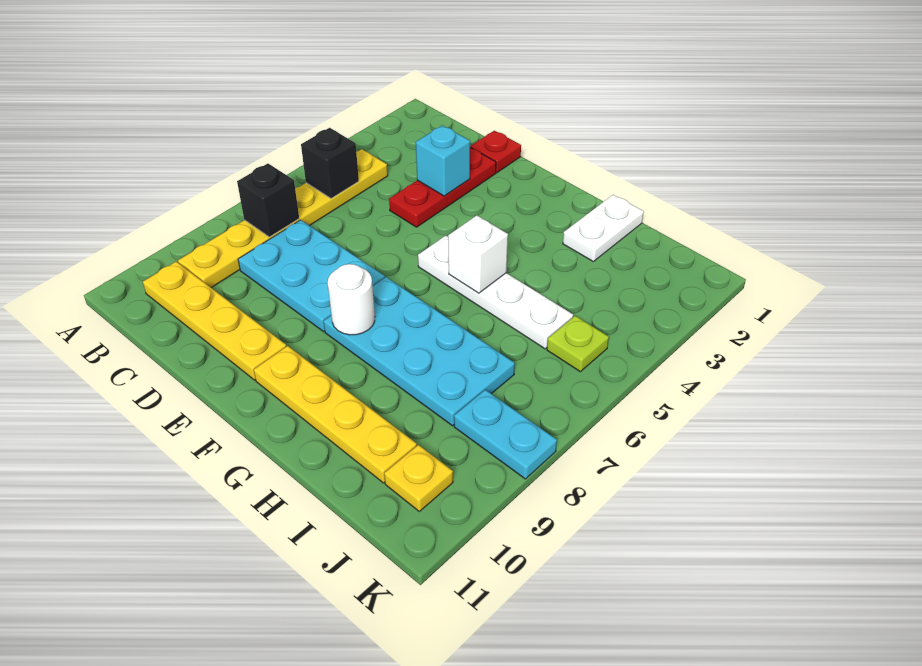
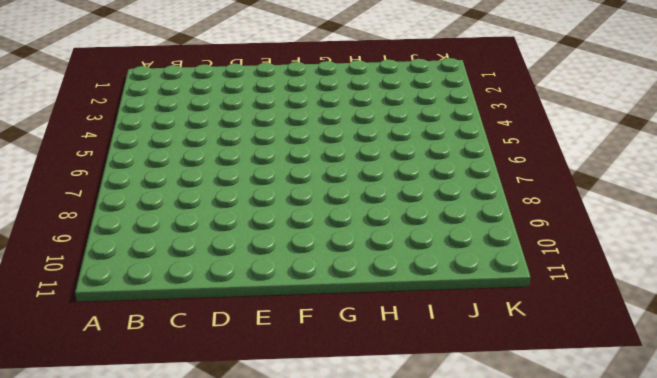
none -> yellow plate B4:B9 level 1
none -> yellow plate B10:E10 level 1
none -> cyan plate C7:E8 level 1

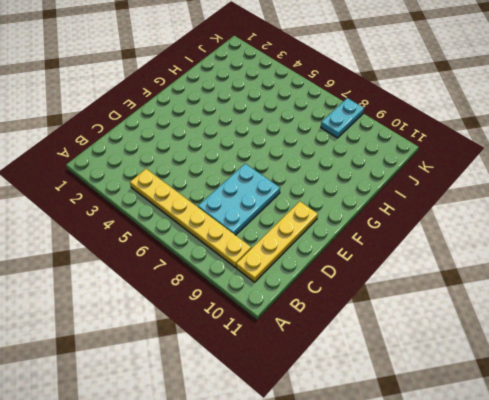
none -> red plate D1 level 1
none -> red plate D2:D4 level 1
none -> white plate F5:I5 level 1

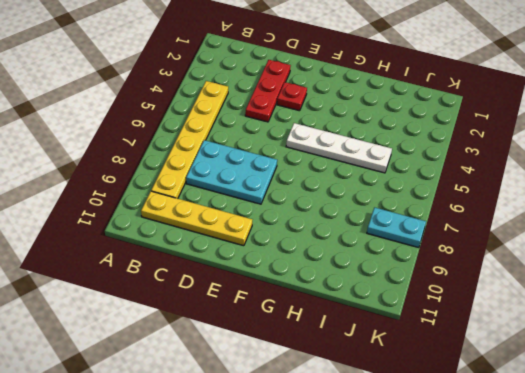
red plate E3 level 1 -> red plate D1 level 1
none -> cyan plate F7:I8 level 1
none -> yellow plate F10:I10 level 1
none -> white plate H1:H2 level 1

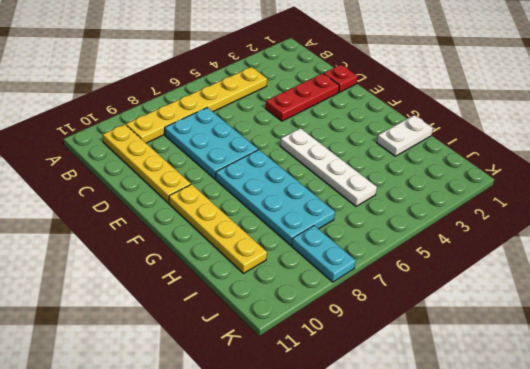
none -> lime plate J5 level 1
none -> yellow plate J10 level 1
none -> black brick B5 level 2

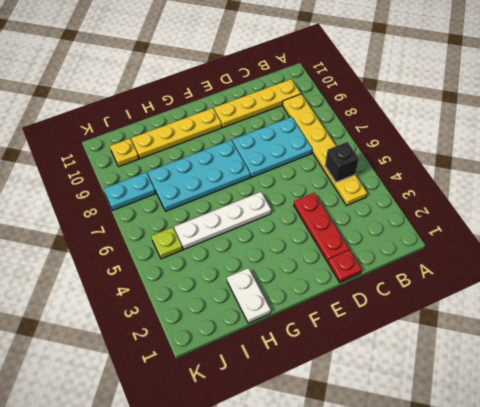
none -> black brick B7 level 2
none -> cyan brick D3 level 2
none -> white round brick F8 level 2

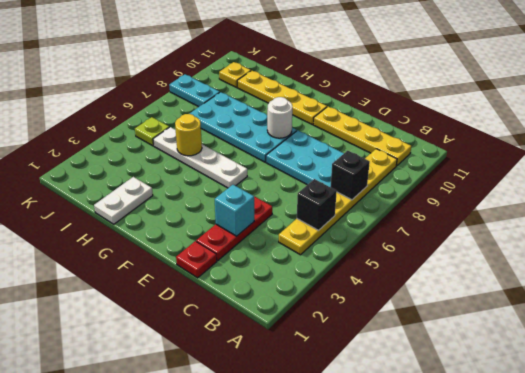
yellow round brick H5 level 2 -> none
none -> white brick G5 level 2

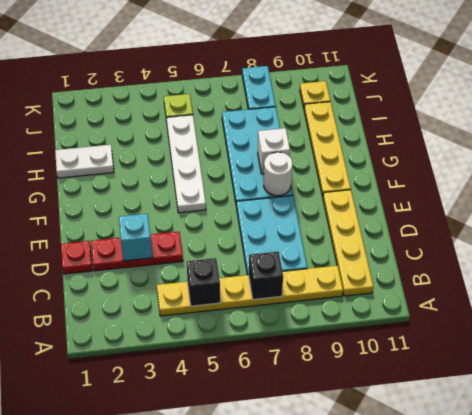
white brick G8 level 2 -> white brick G5 level 2

